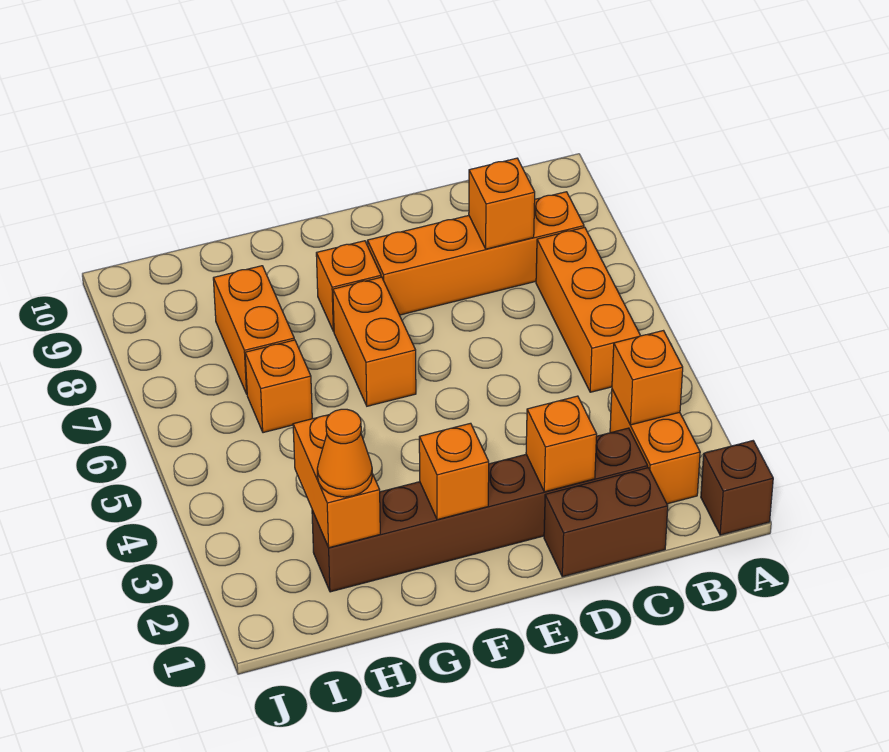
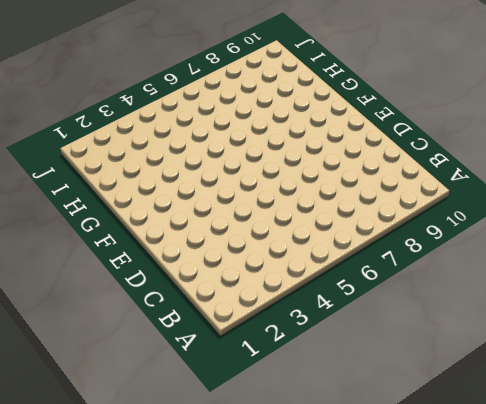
none -> brown brick A1 level 1
none -> orange brick B2:B3 level 1
none -> orange brick B5:B7 level 1

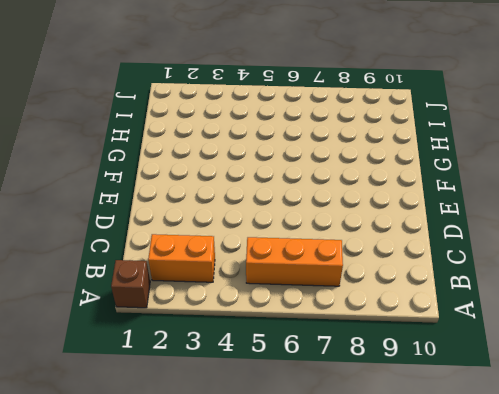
none -> orange brick B8:E8 level 1
none -> brown brick C1:D1 level 1
none -> brown brick C2:H2 level 1

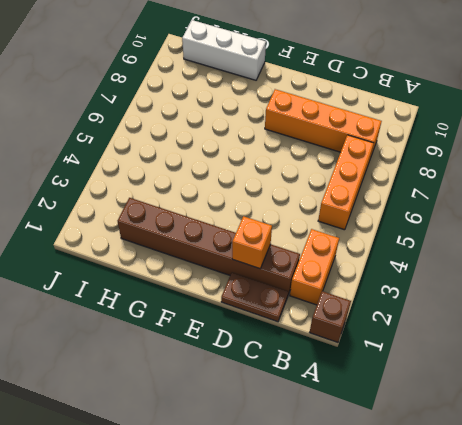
brown plate C1:D1 level 1 -> brown brick C1:D1 level 1
white brick G10:I10 level 1 -> none
none -> orange brick F6:F7 level 1
none -> orange brick F8 level 1
none -> orange brick H6 level 1

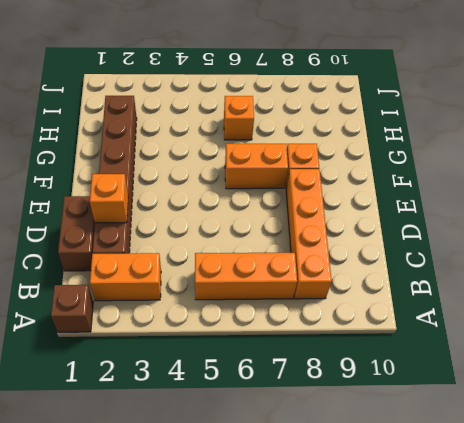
none -> orange brick H7:H8 level 1
none -> orange brick B3 level 2
none -> orange brick C8 level 2

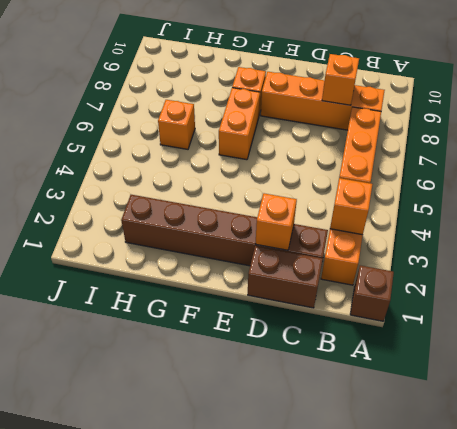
none -> orange brick H7:H8 level 1
none -> orange brick F2 level 2
none -> orange brick H2:H3 level 2

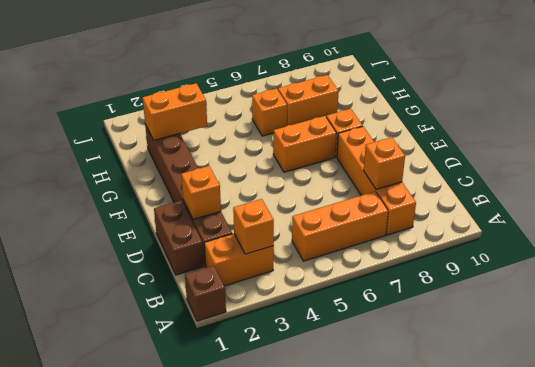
none -> orange brick F2 level 2
none -> orange cone H2 level 3

